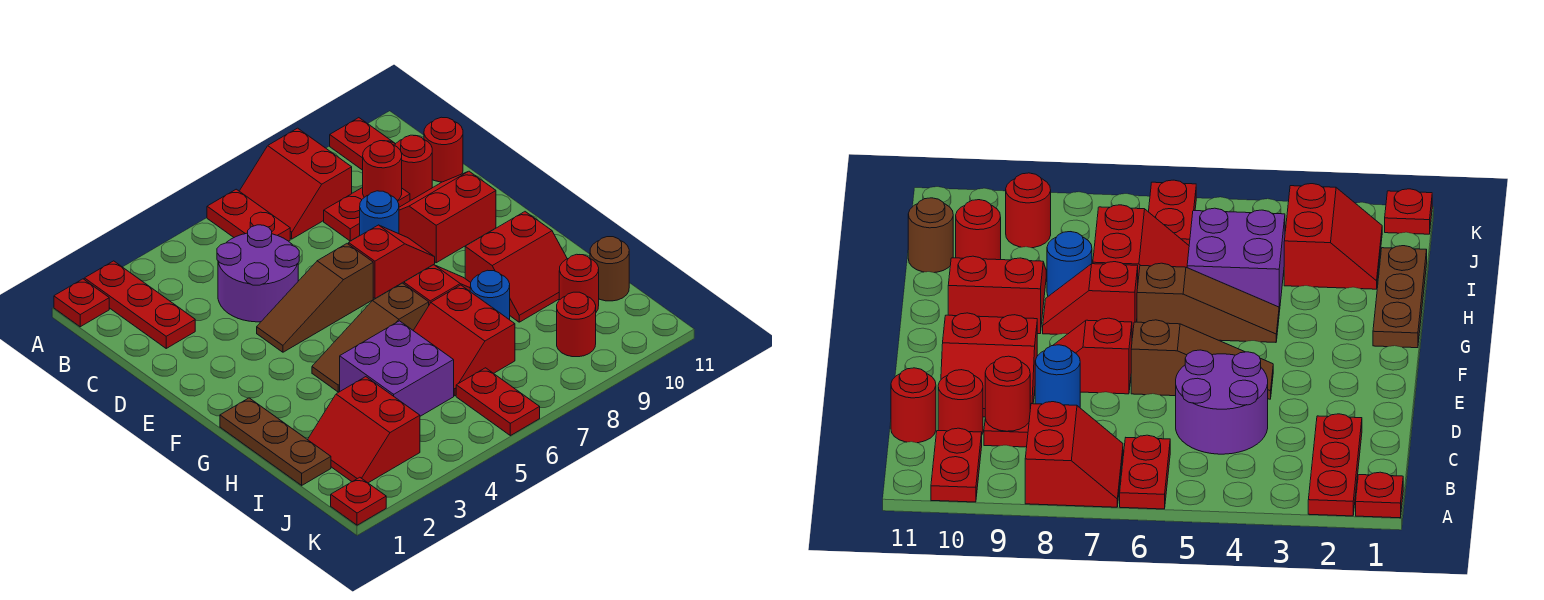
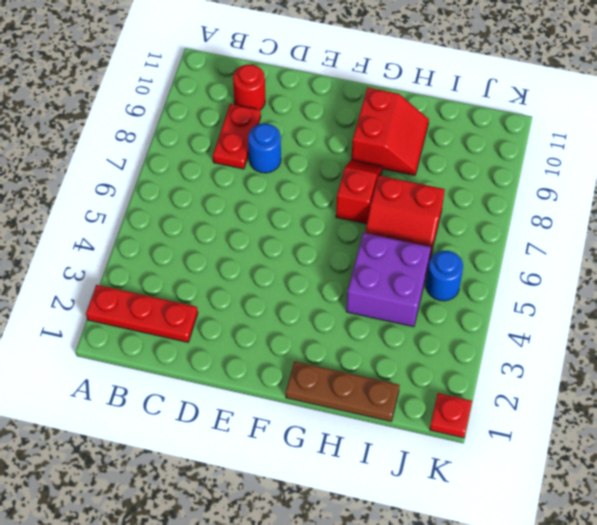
blue round brick J5 level 1 -> blue round brick H8 level 1
none -> red plate A1 level 1
none -> red plate A6:B6 level 1
none -> red slope A7:B8 level 1 top 8

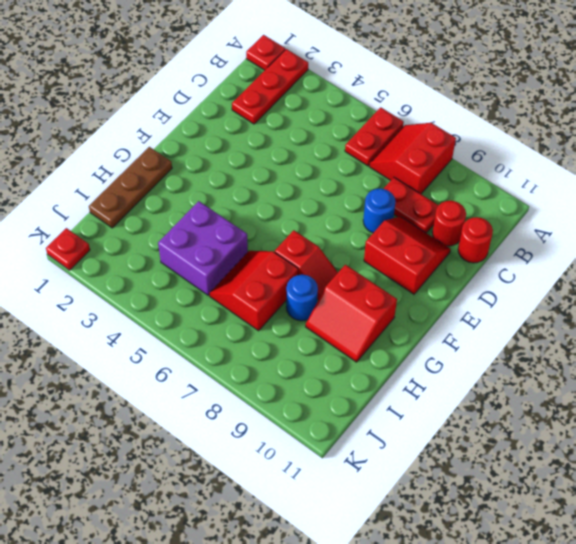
none -> red plate A10:B10 level 1
none -> purple round brick C4:D5 level 1
none -> brown slope E4:E6 level 1 top 6

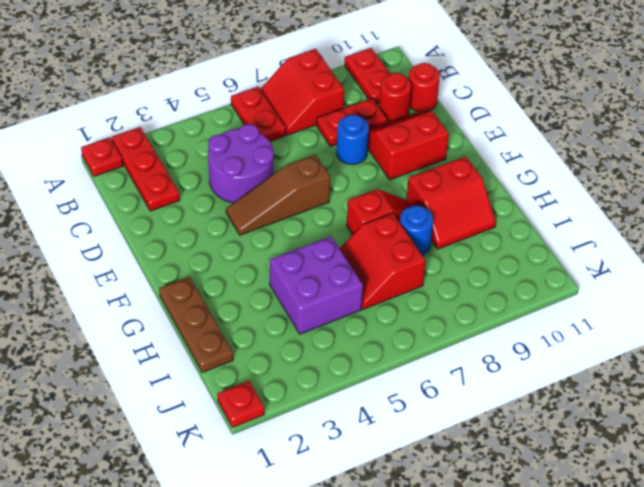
none -> red slope E7:E8 level 1 top 7
none -> brown slope G4:G6 level 1 top 6
none -> red slope I2:J3 level 1 top 3

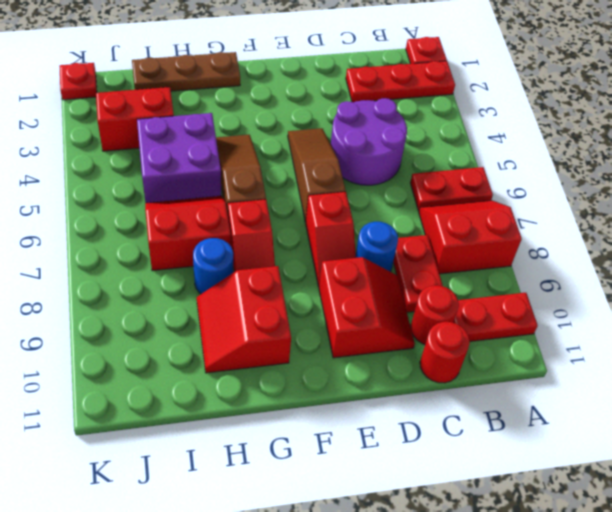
none -> red round brick I10 level 1
none -> brown round brick I11 level 1
none -> red plate J6:K6 level 1

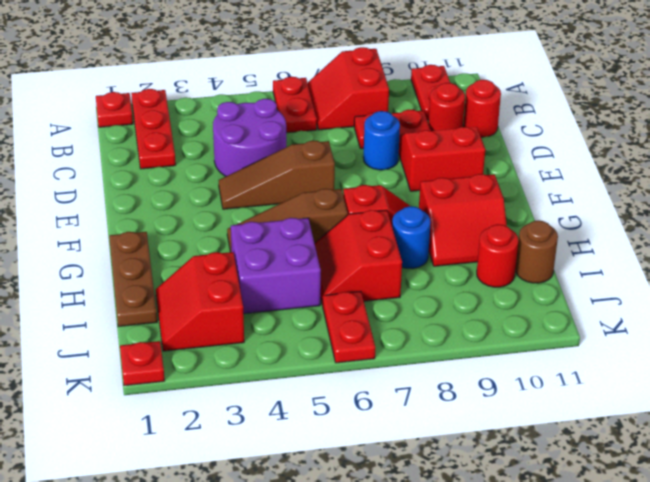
none -> red slope E7:E8 level 1 top 7
none -> red round brick J9 level 1
none -> red round brick C9 level 2

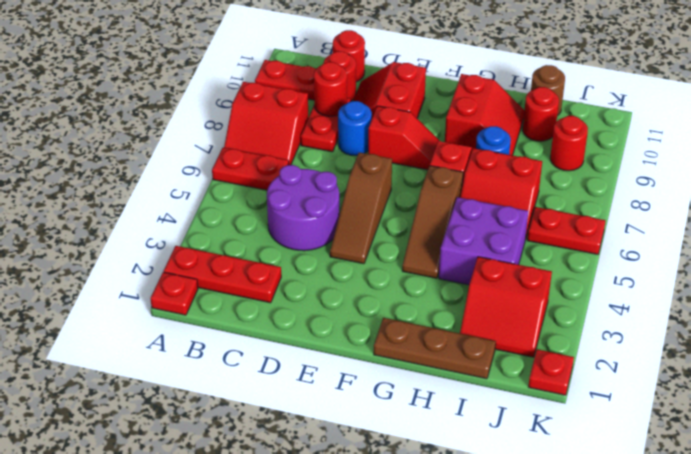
red slope E8:F8 level 1 top E -> red slope E7:E8 level 1 top 7

